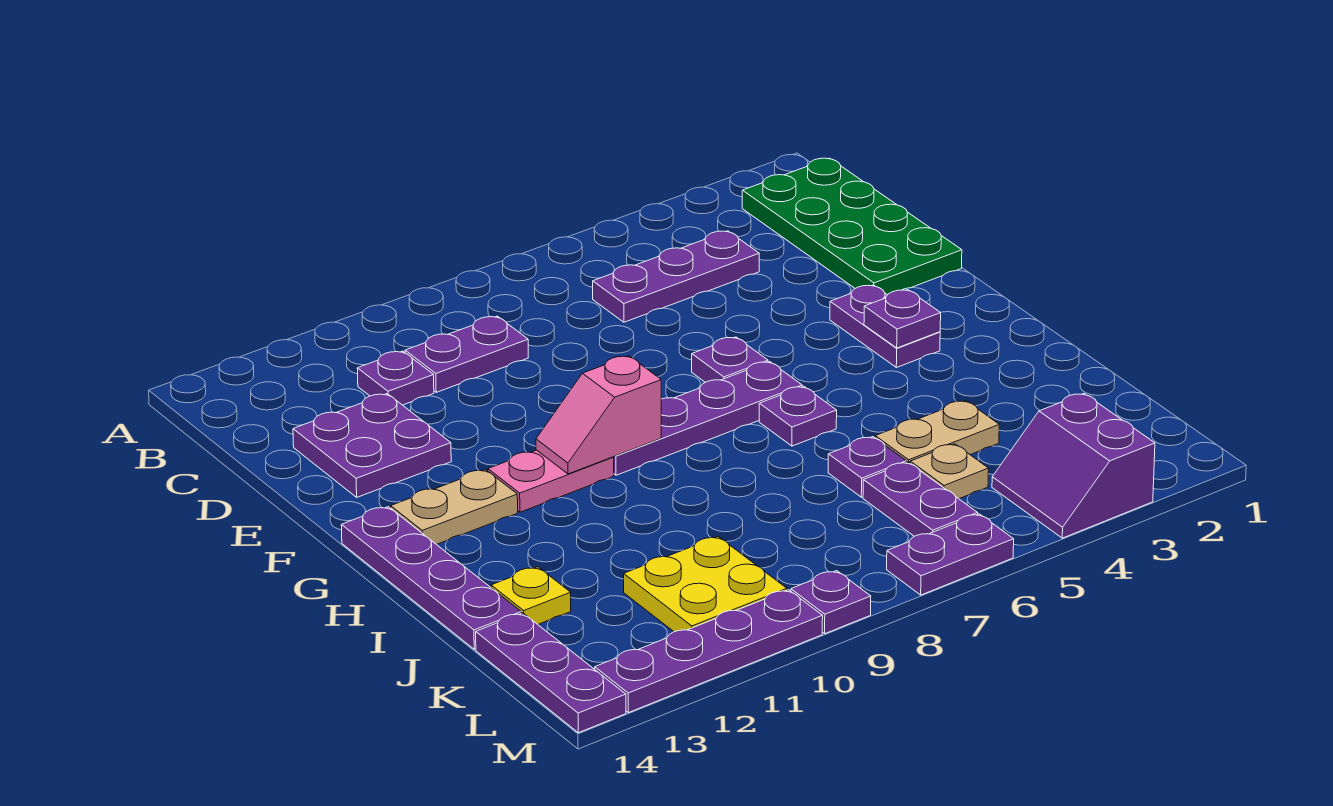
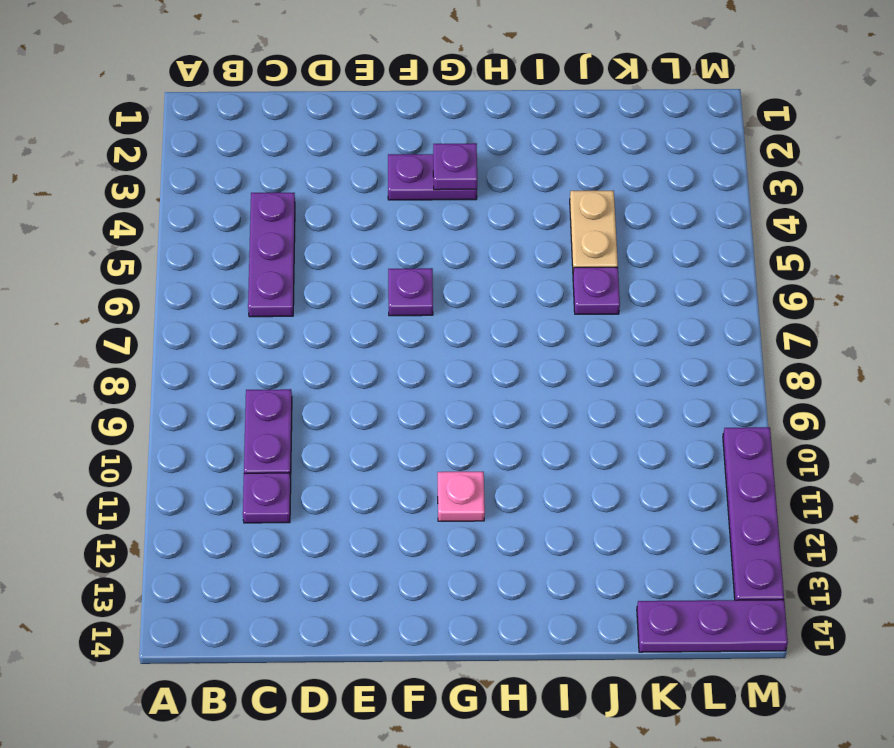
pink plate G11 level 1 -> pink plate G10:G11 level 1
none -> green plate B1:E2 level 1
none -> purple plate D12:E13 level 1
none -> purple plate G6:G9 level 1

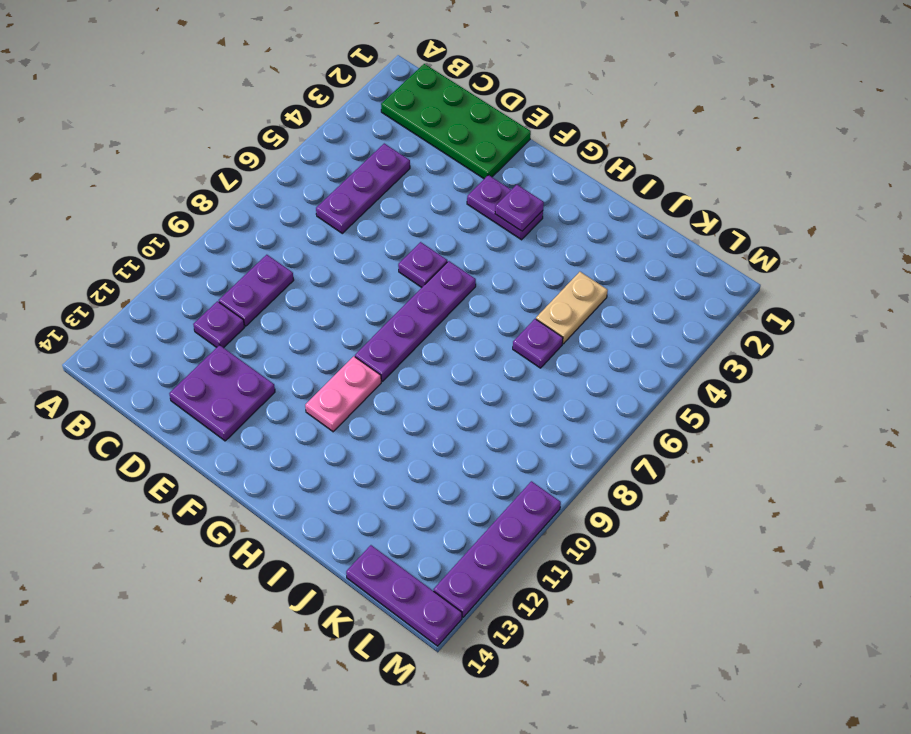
none -> tan plate G12:G13 level 1
none -> purple plate G14:J14 level 1
none -> purple plate H6 level 1

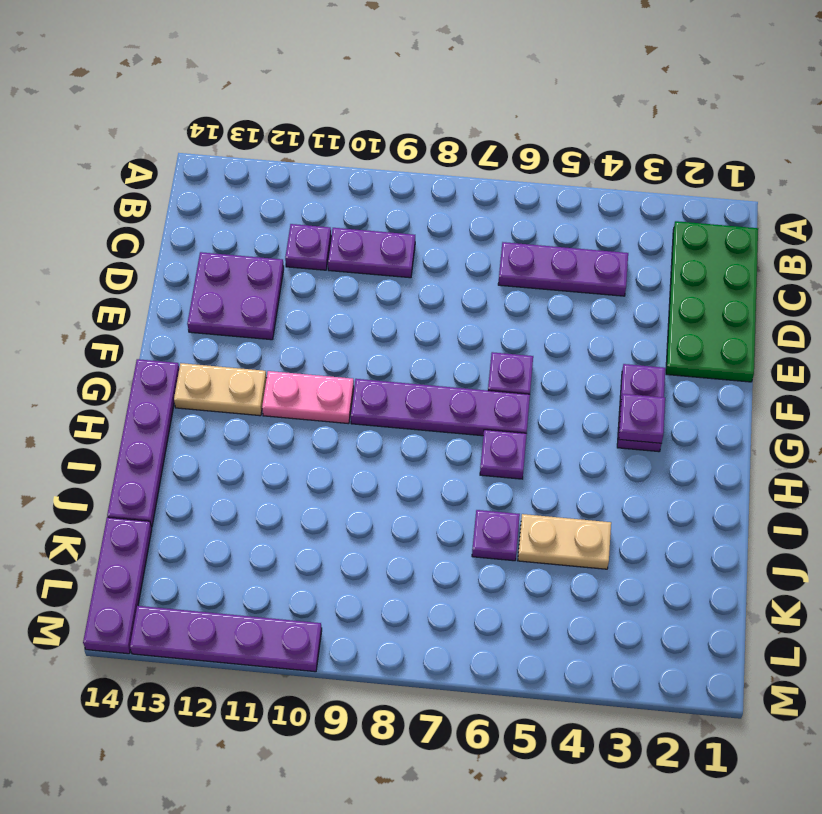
none -> yellow plate J13 level 1
none -> tan plate K5 level 1
none -> purple plate K6:L6 level 1

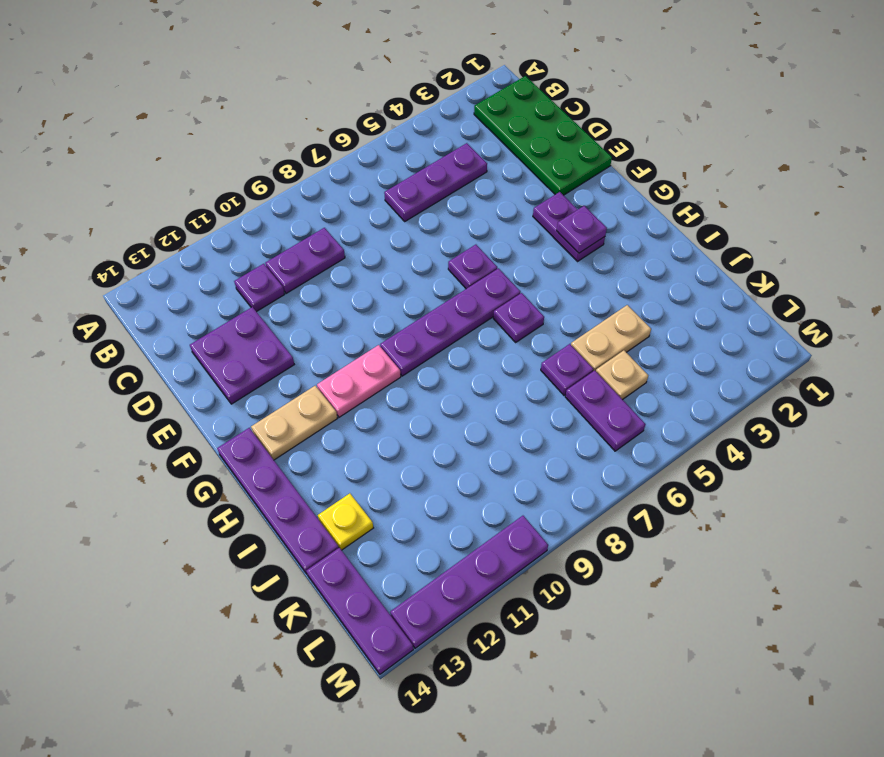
none -> yellow plate K10:L11 level 1
none -> purple slope L3:M4 level 1 top 3
none -> purple plate M6:M7 level 1

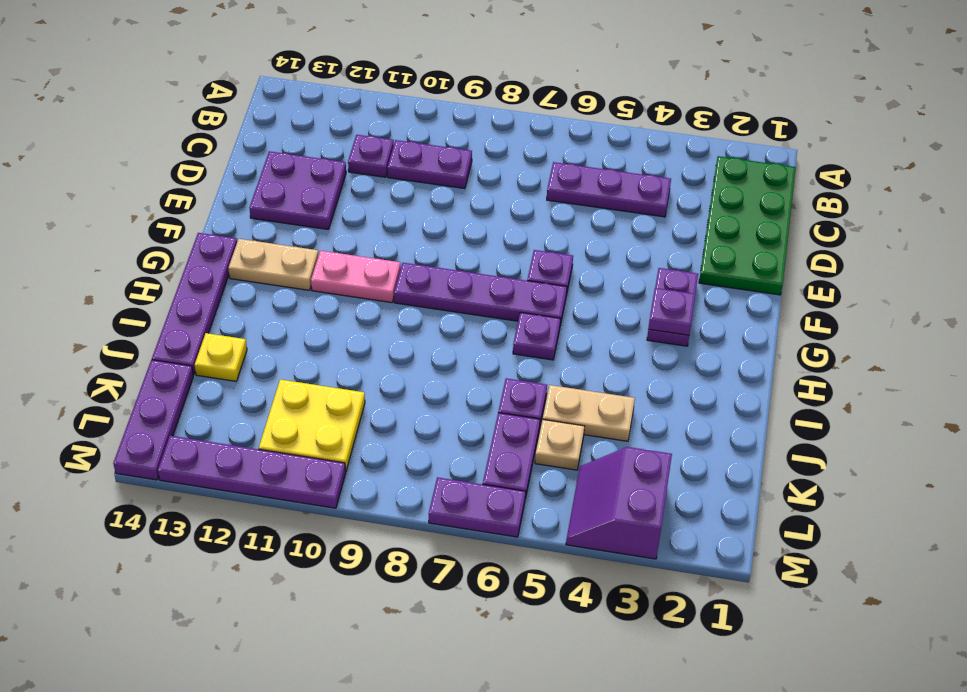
none -> purple plate M9 level 1
none -> pink slope G9:G10 level 2 top 9

